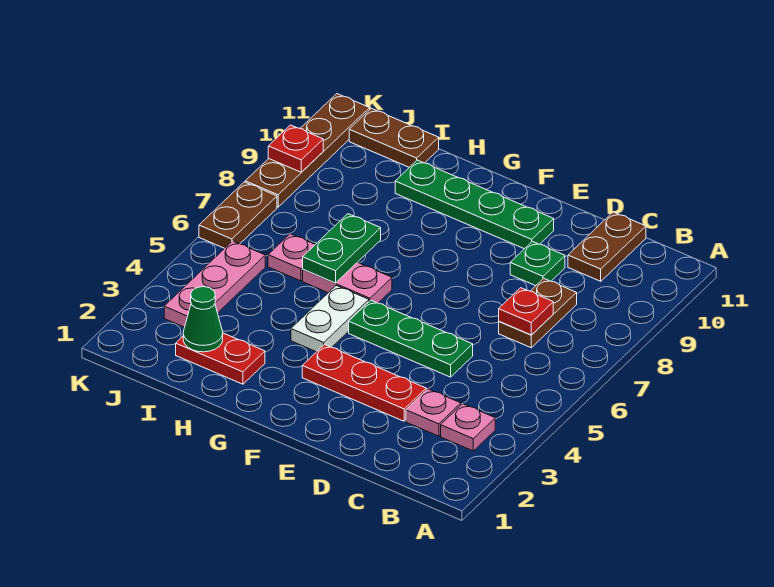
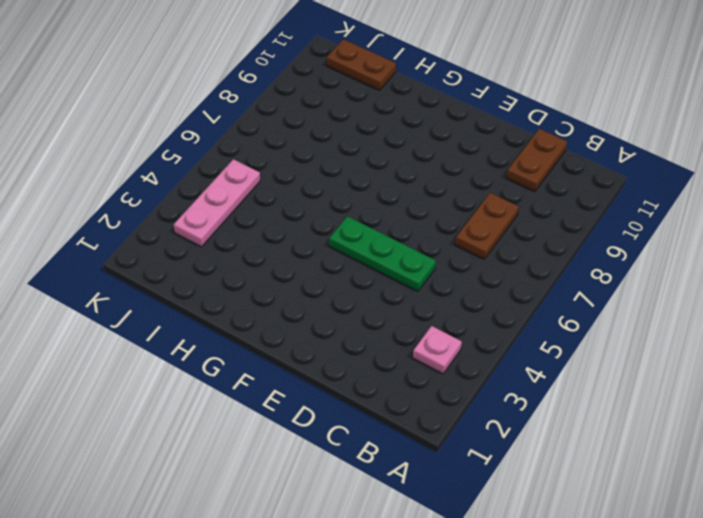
none -> pink plate C3 level 1
none -> red plate D3:F3 level 1
none -> green plate D9 level 1

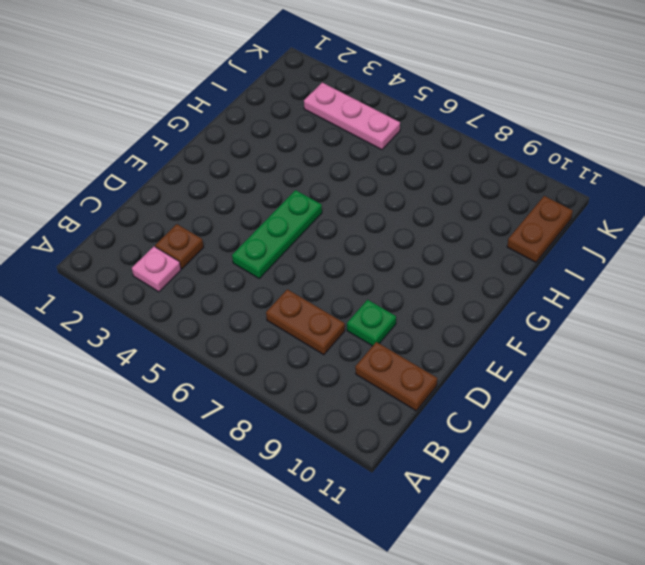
brown plate C3 level 1 -> pink plate C3 level 1
none -> red plate D3:F3 level 1
none -> green plate E10:H10 level 1
none -> white plate G4:G5 level 1

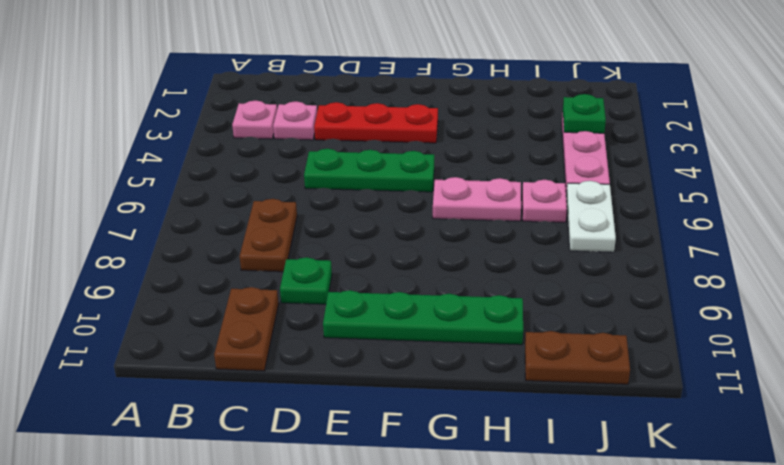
green plate J3 level 2 -> none
white plate J6:J7 level 1 -> white plate G4:G5 level 1
none -> red plate H2:I2 level 1
none -> brown plate K6:K7 level 1
none -> brown plate K8:K11 level 1

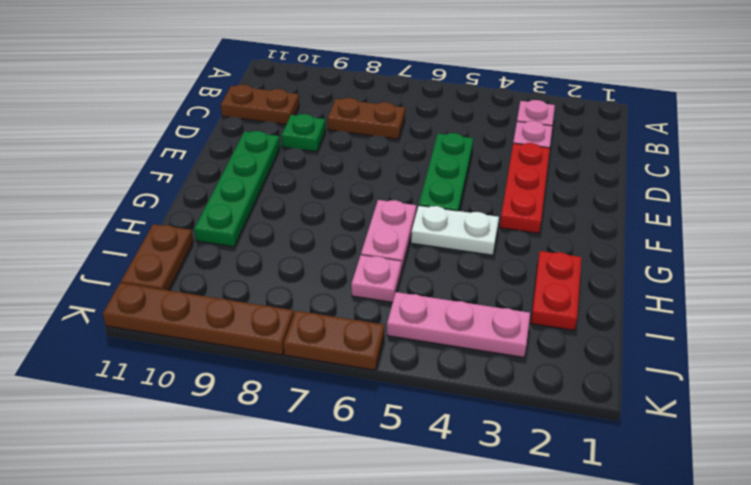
none -> red plate C7 level 2
none -> green plate H6:H7 level 2
none -> green cone I2 level 2

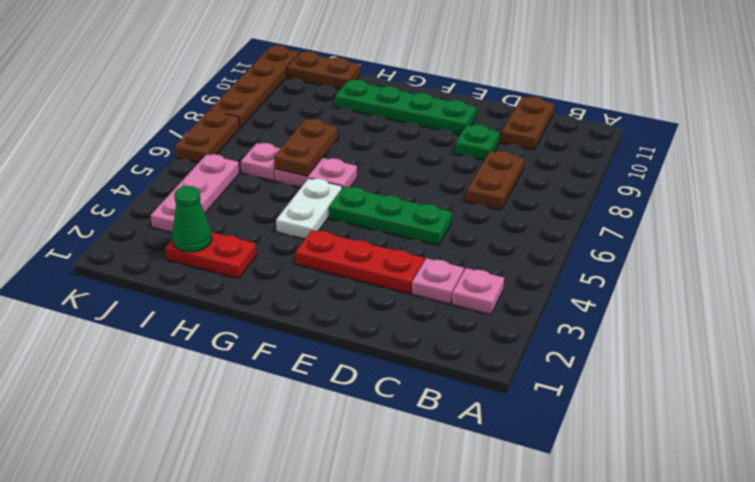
brown plate H6:H7 level 2 -> green plate H6:H7 level 2
none -> red plate C7 level 2
none -> red plate K9 level 2

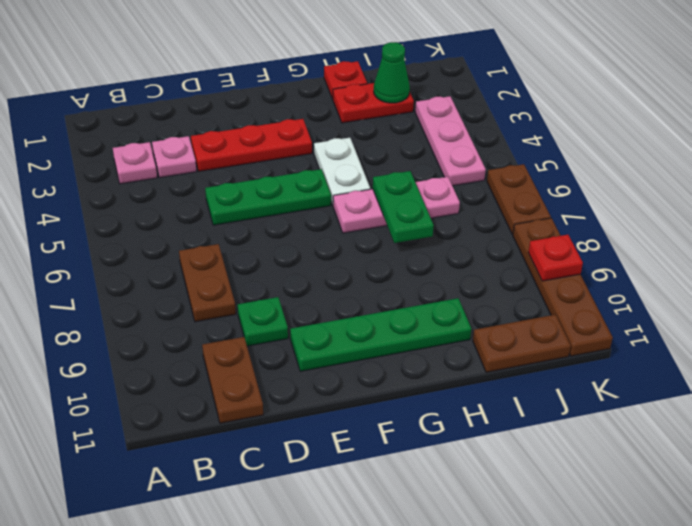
red plate H1 level 1 -> red plate C7 level 2

